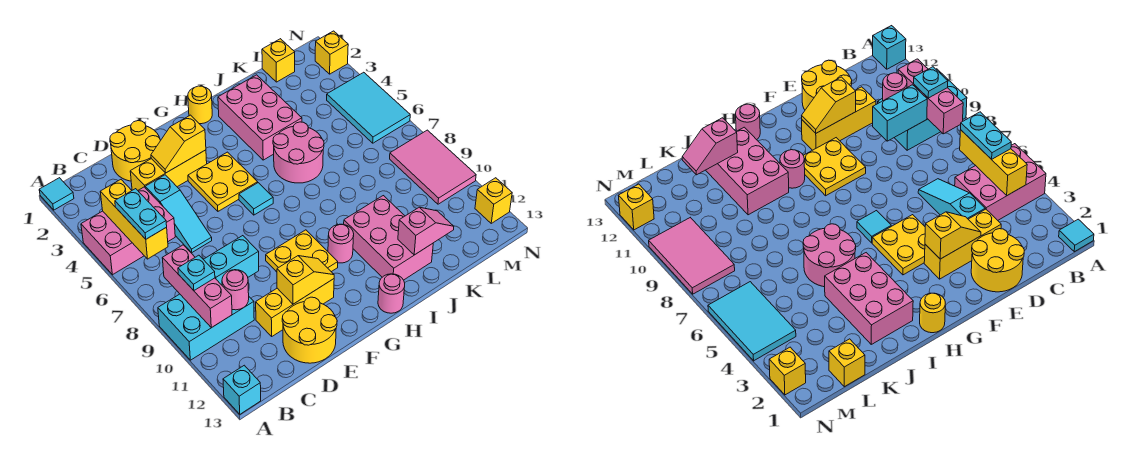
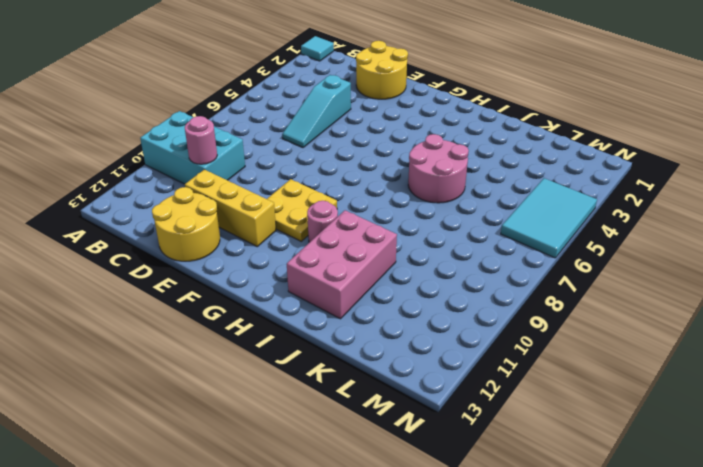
none -> pink brick A4:C5 level 1
none -> cyan brick A13 level 1
none -> yellow brick D3:F3 level 1
none -> yellow plate F4:G5 level 1

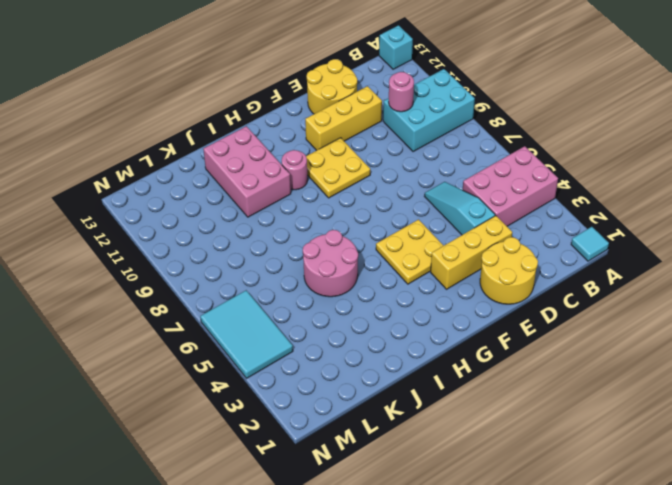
none -> cyan tile G6 level 1
none -> yellow round brick H1 level 1
none -> pink round brick H13 level 1
none -> pink brick I2:J4 level 1

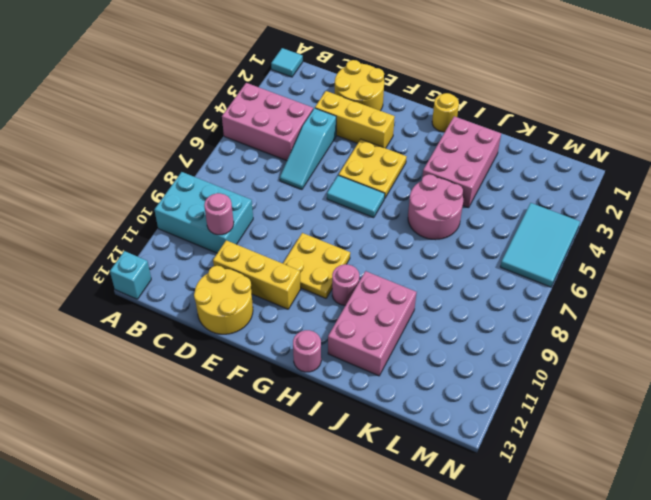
cyan tile F6:G6 level 1 -> cyan tile G6 level 1
none -> yellow brick L1 level 1
none -> pink tile M8:N10 level 1
none -> yellow brick N2 level 1
none -> yellow brick N12 level 1

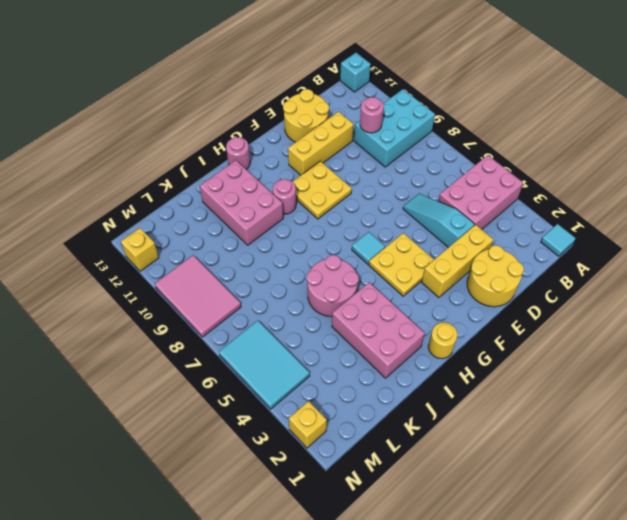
none -> yellow brick L1 level 1
none -> yellow brick B4:B6 level 2
none -> pink brick B8:B10 level 2
none -> cyan brick C9:D9 level 2

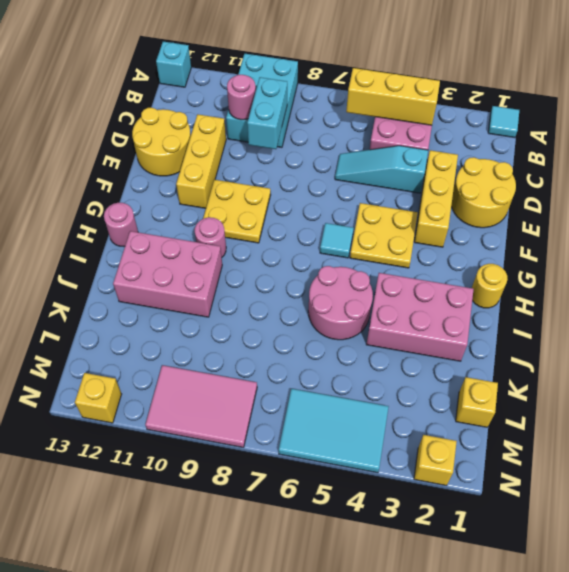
none -> pink brick B8:B10 level 2
none -> yellow slope E3:F3 level 2 top F
none -> yellow slope E11:F11 level 2 top E
none -> pink slope J12:K12 level 2 top J

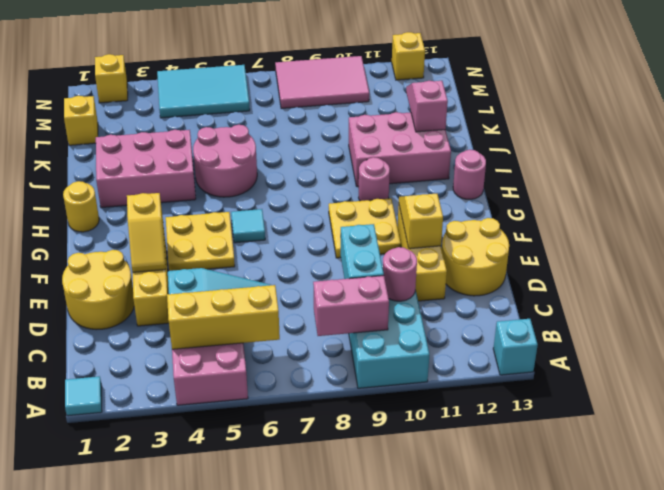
pink brick B8:B9 level 2 -> pink brick B8:B10 level 2
none -> cyan plate B5:B6 level 3
none -> cyan plate B9 level 3

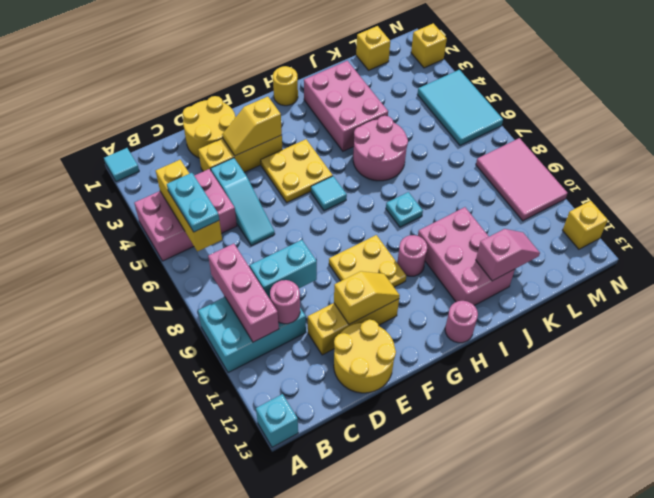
cyan plate I8 level 1 -> cyan plate B9 level 3

